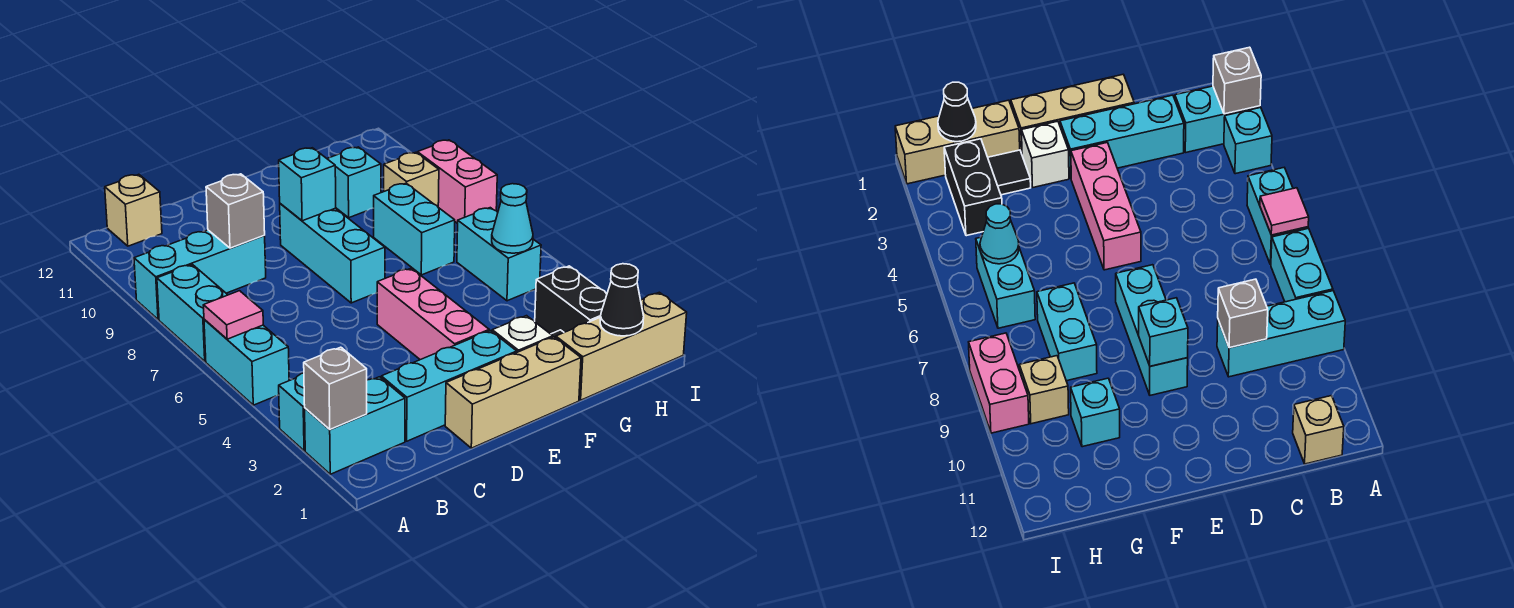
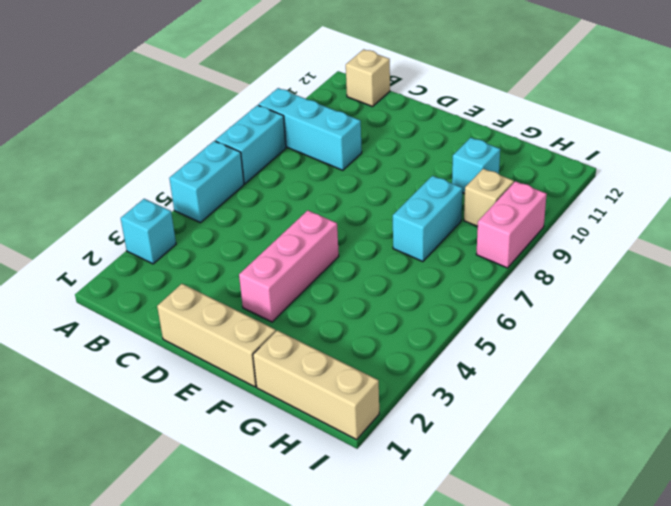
none -> cyan brick A2:B2 level 1
none -> cyan brick C2:E2 level 1
none -> cyan brick E7:E9 level 1

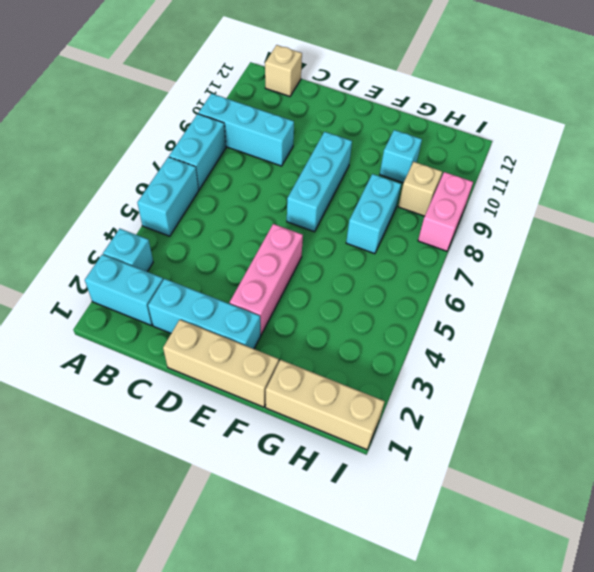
none -> white brick F2 level 1
none -> black tile G2 level 1
none -> black brick H2:H3 level 1

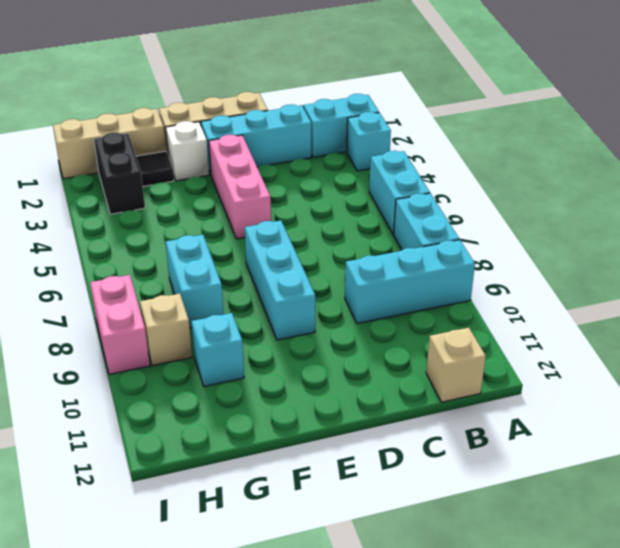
none -> cyan brick H5:H6 level 1
none -> grey brick A2 level 2
none -> pink tile A6 level 2

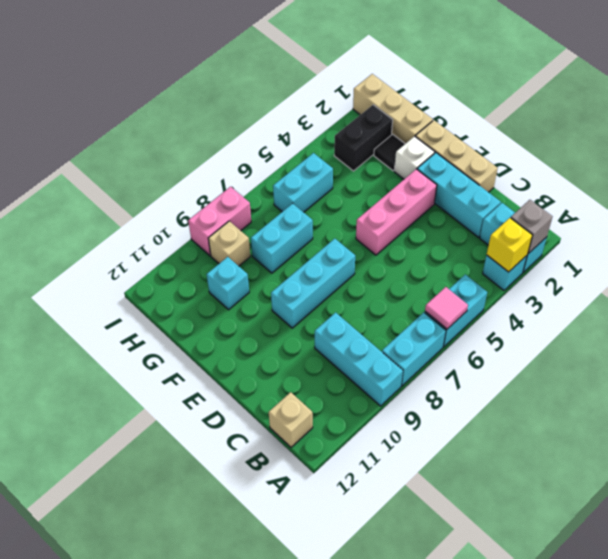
yellow brick A3 level 2 -> none
none -> grey brick C9 level 2
none -> cyan brick E9 level 2
none -> black cone H1 level 2

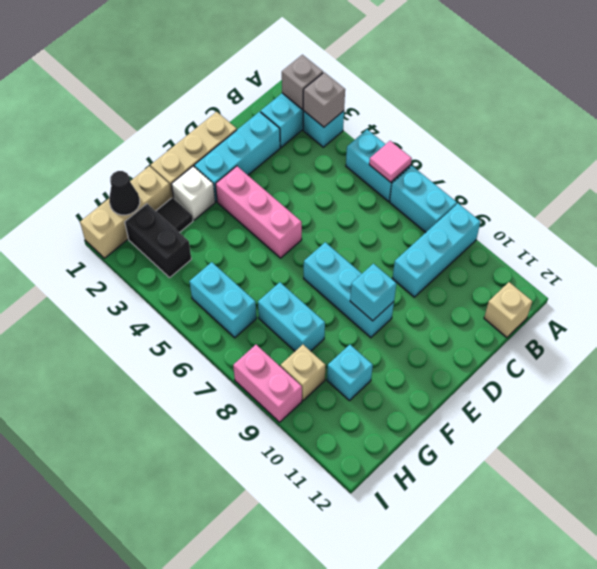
grey brick A3 level 2 -> grey brick C9 level 2
none -> cyan cone H5 level 2

